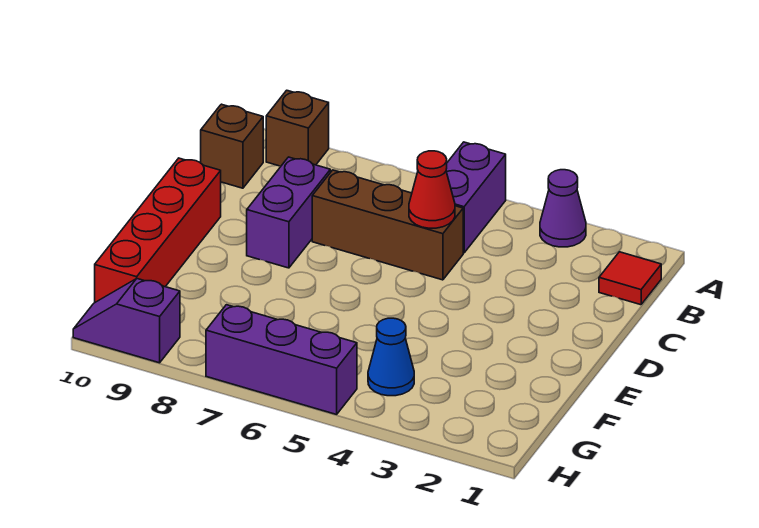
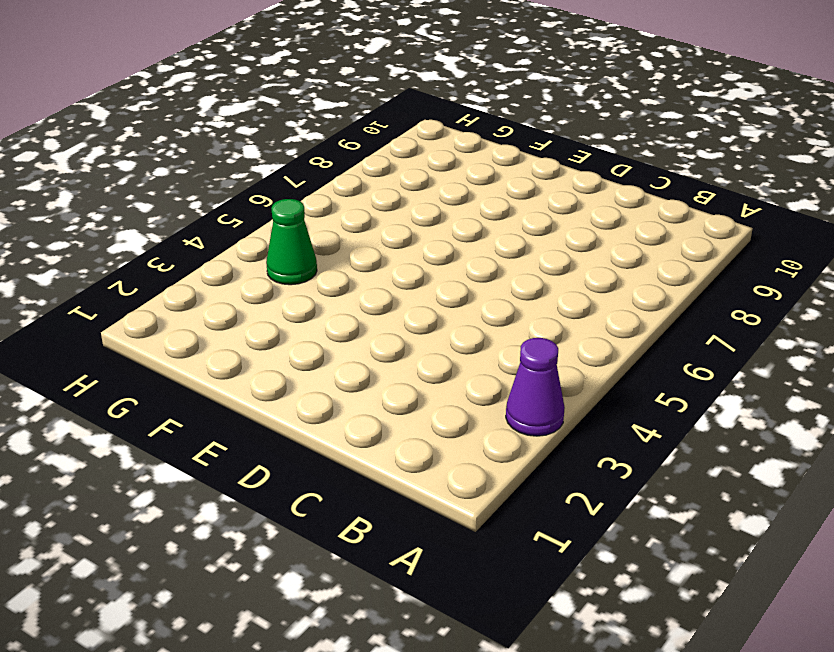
green cone G4 level 1 -> blue cone G4 level 1
none -> purple brick A5:B5 level 1
none -> brown brick A9 level 1
none -> red tile B1 level 1

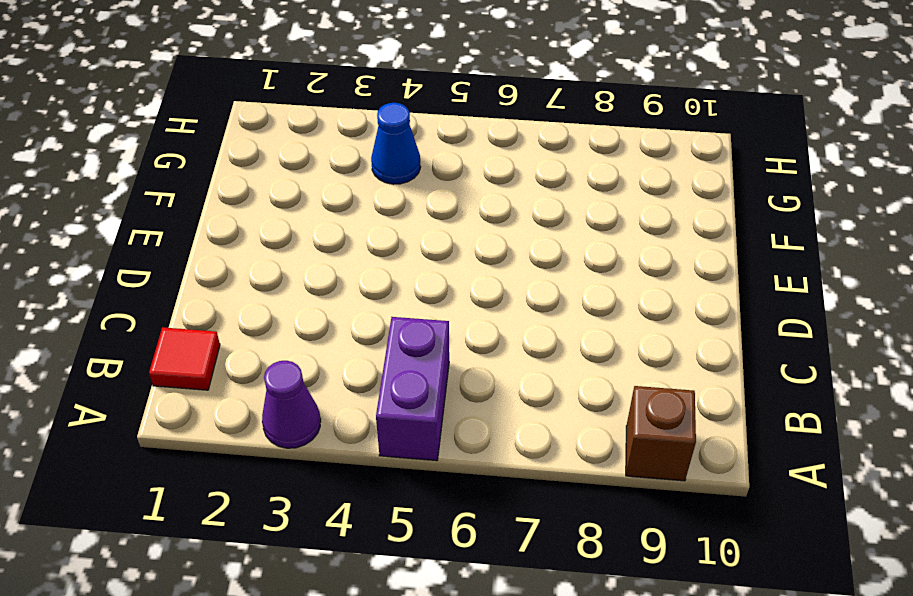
none -> brown brick B10 level 1
none -> brown brick C5:C7 level 1
none -> purple brick C8:D8 level 1

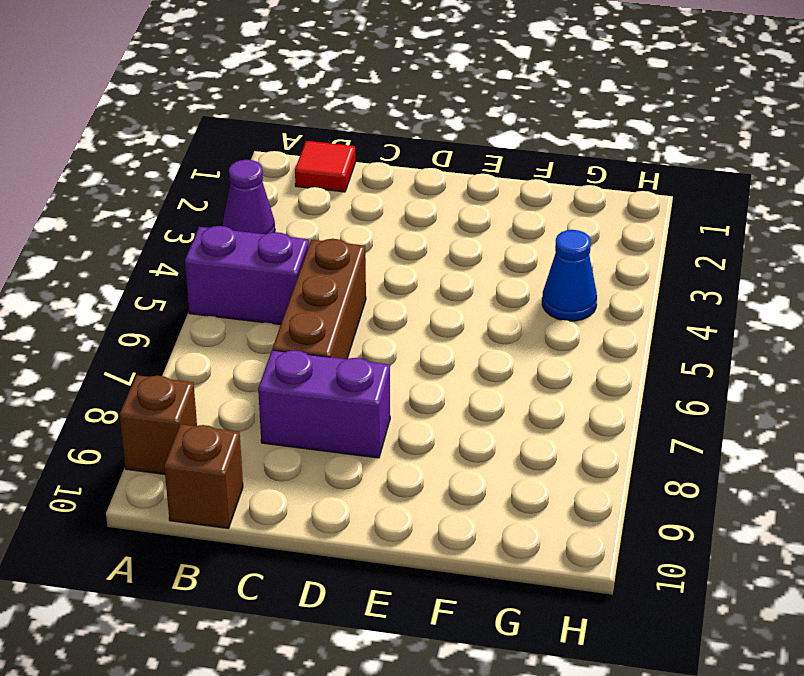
none -> red brick D10:G10 level 1
none -> purple brick H5:H7 level 1
none -> purple slope H9:H10 level 1 top 9

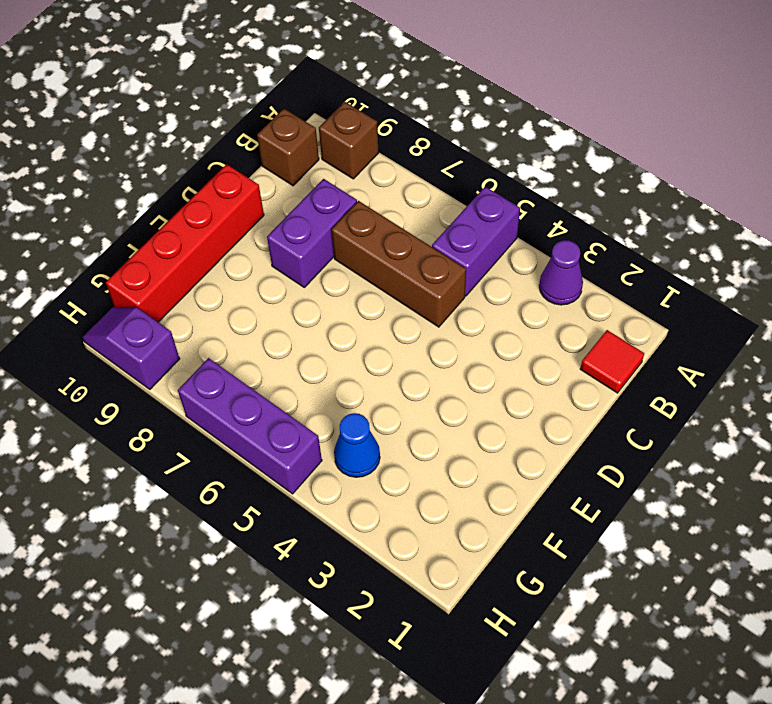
none -> red cone C5 level 2

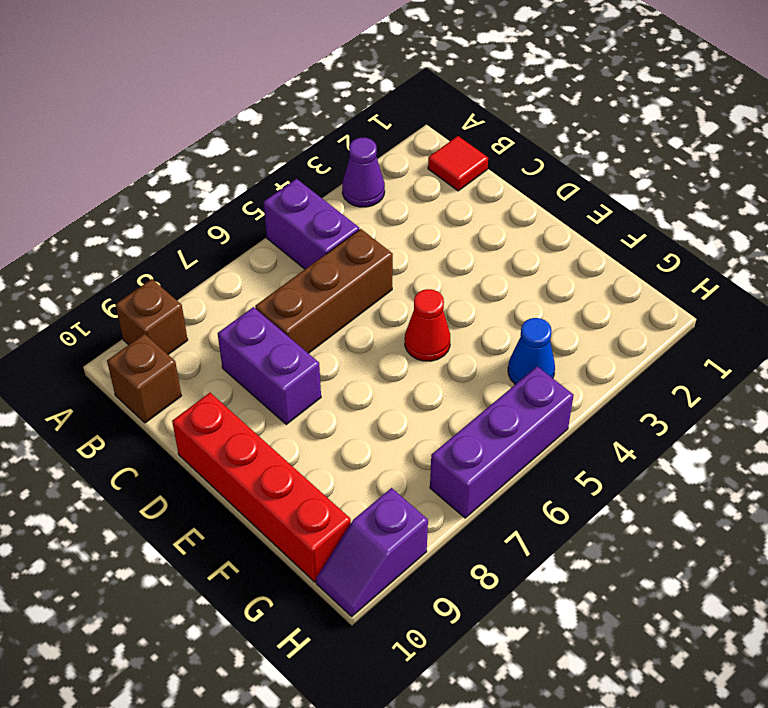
red cone E5 level 1 -> red cone C5 level 2

